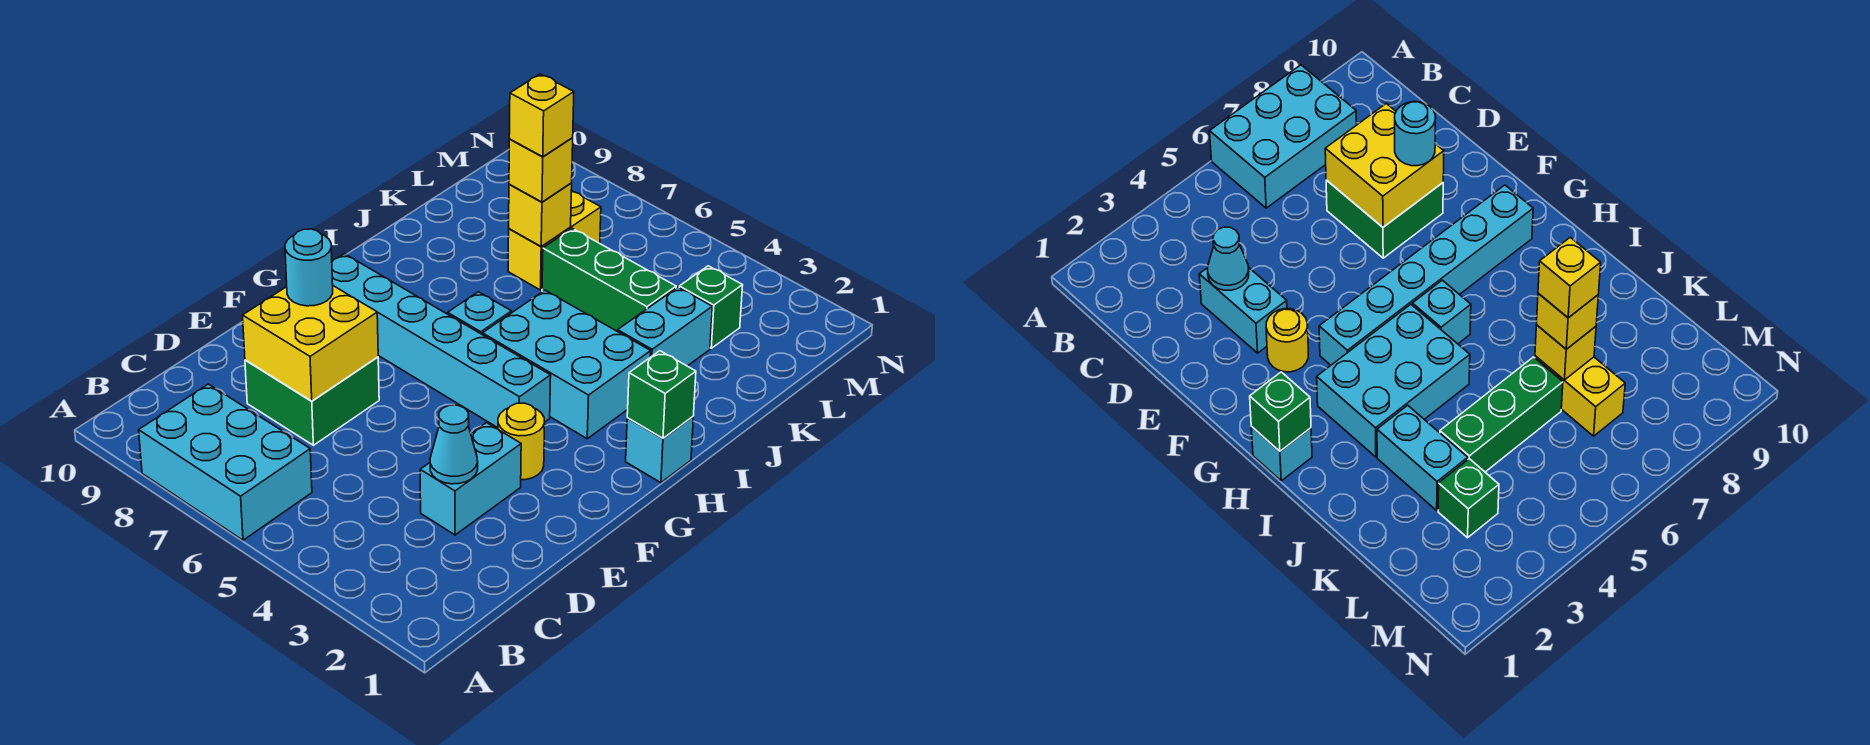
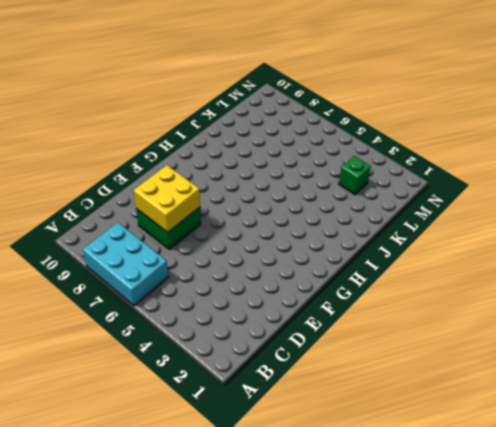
none -> cyan brick D3:E3 level 1
none -> yellow round brick F3 level 1
none -> cyan brick G4:G9 level 1

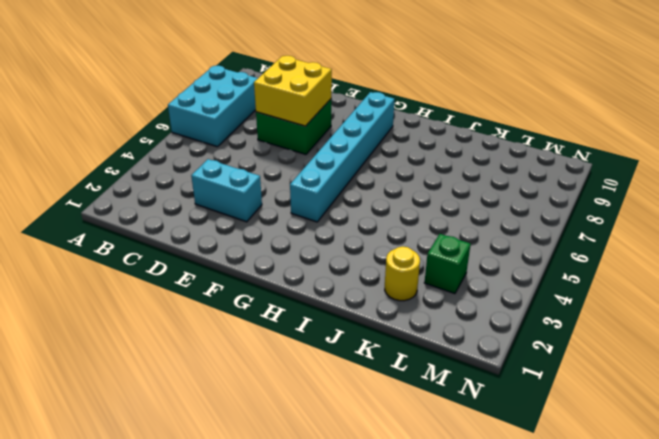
yellow round brick K2 level 1 -> yellow round brick F3 level 1
none -> cyan brick H1 level 1
none -> cyan brick H3:I5 level 1
none -> cyan brick H6 level 1

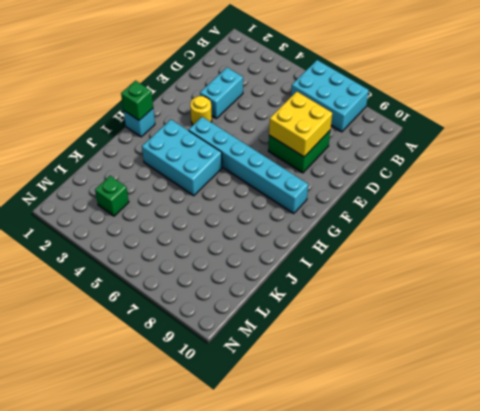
none -> cyan brick H6 level 1
none -> cyan brick J3:K3 level 1
none -> green brick K4:K6 level 1

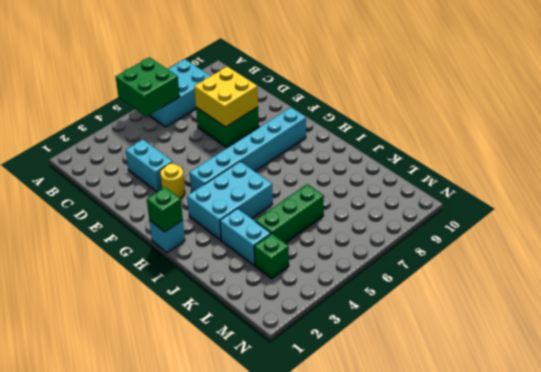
green brick A5:B6 level 2 -> none
none -> cyan brick H6 level 1
none -> yellow brick K7:L7 level 1
none -> cyan cone D3 level 2

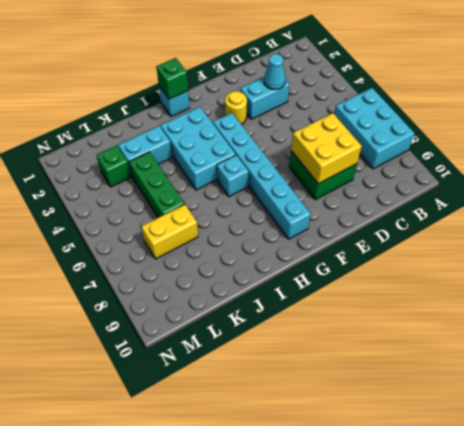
none -> yellow brick K7 level 2
none -> cyan round brick E8 level 3
none -> yellow brick K7 level 3

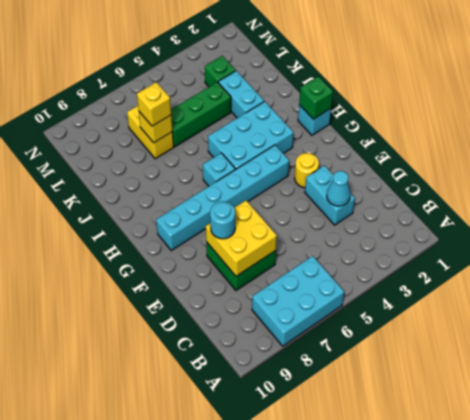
none -> yellow brick K7 level 4

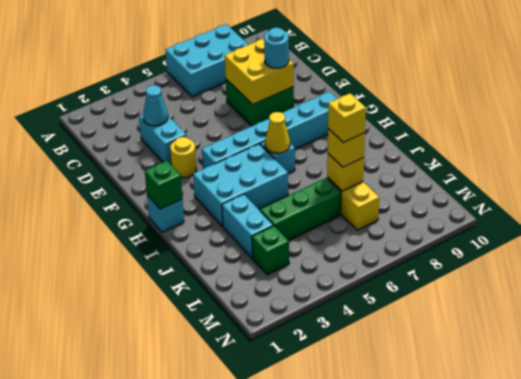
yellow cone H6 level 2 -> none

